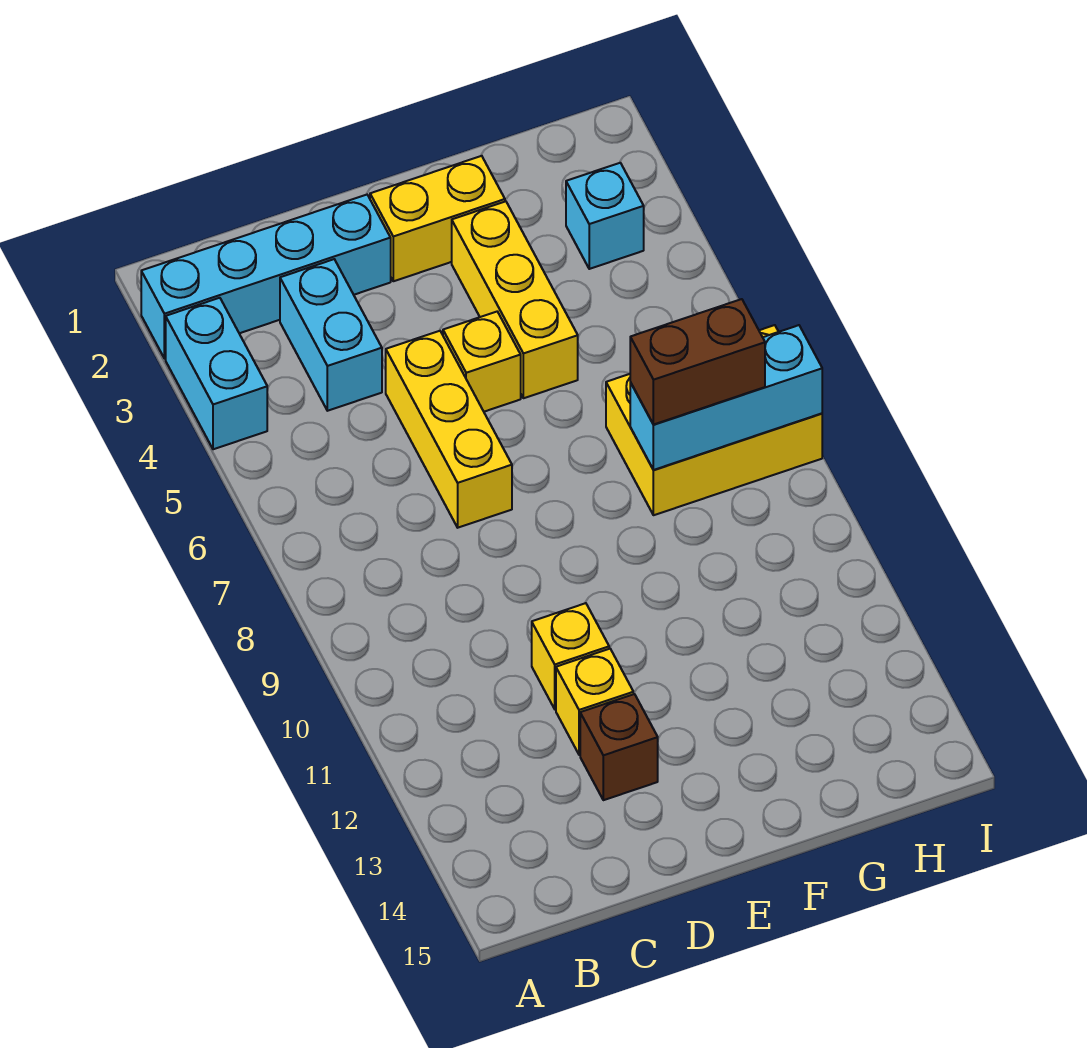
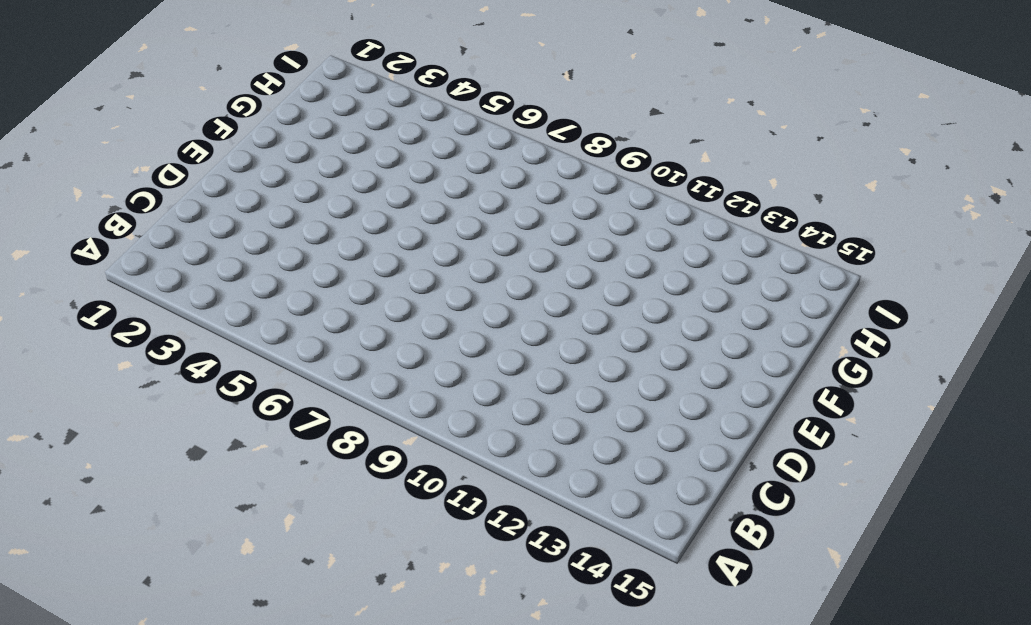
none -> cyan brick A2:D2 level 1
none -> cyan brick A3:A4 level 1
none -> cyan brick C3:C4 level 1

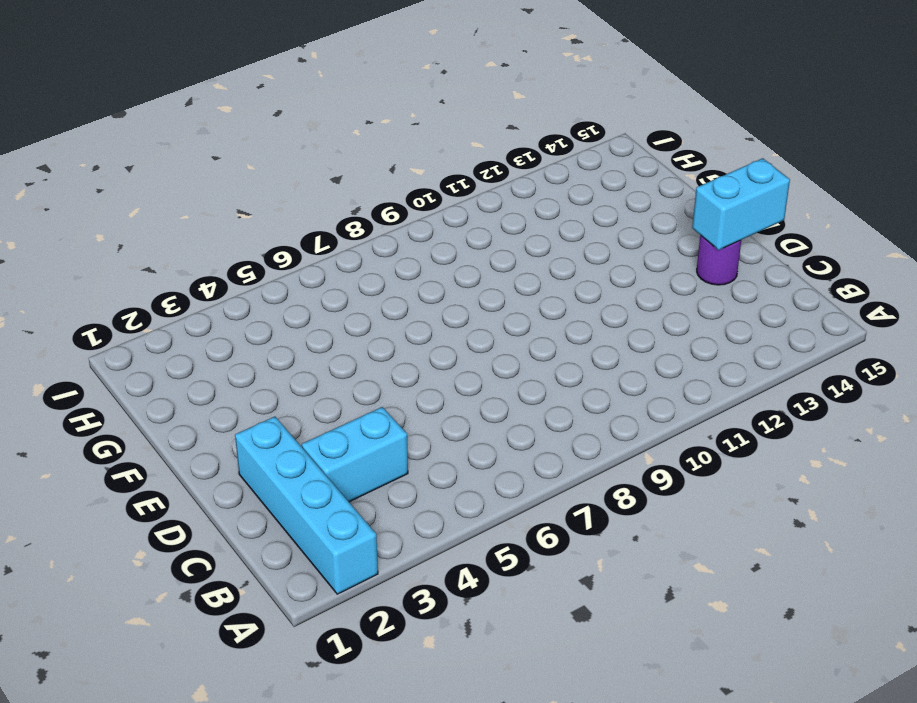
purple round brick D14 level 1 -> none
cyan brick D14:D15 level 2 -> cyan brick A3:A4 level 1
none -> yellow brick D5:D7 level 1
none -> yellow brick D11 level 1
none -> yellow brick D12 level 1

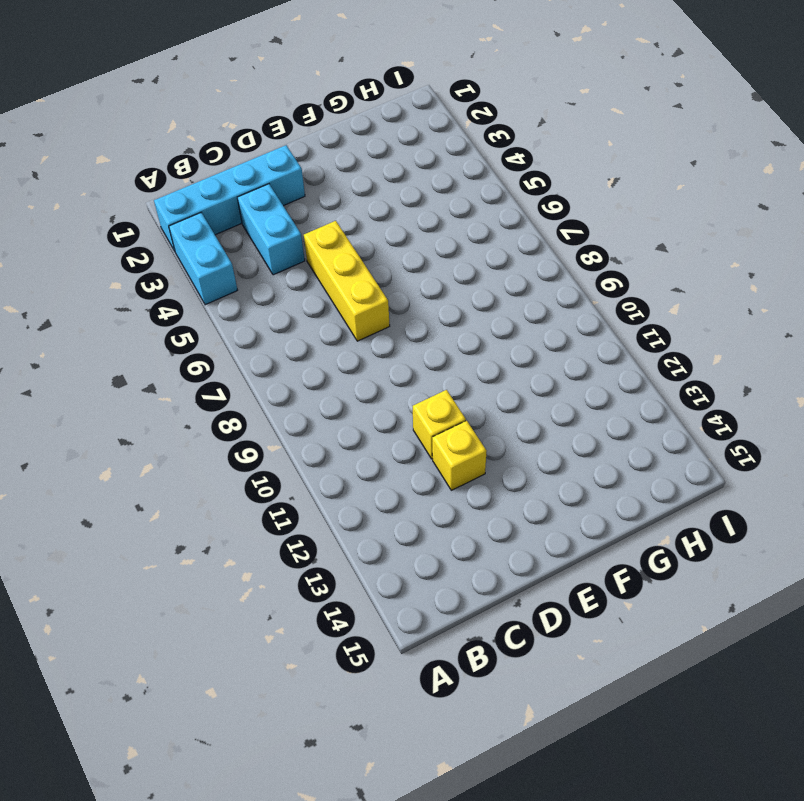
none -> brown brick D13 level 1
none -> yellow brick E2:F2 level 1
none -> yellow brick E5 level 1

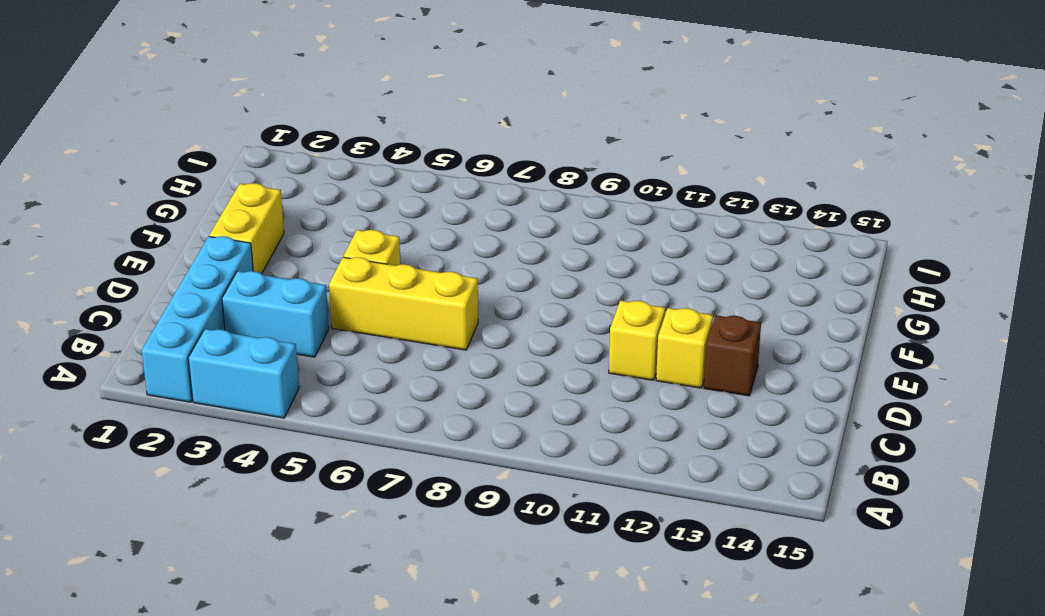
none -> yellow brick F3:F5 level 1
none -> yellow brick G7:I8 level 1
none -> cyan brick H3 level 1

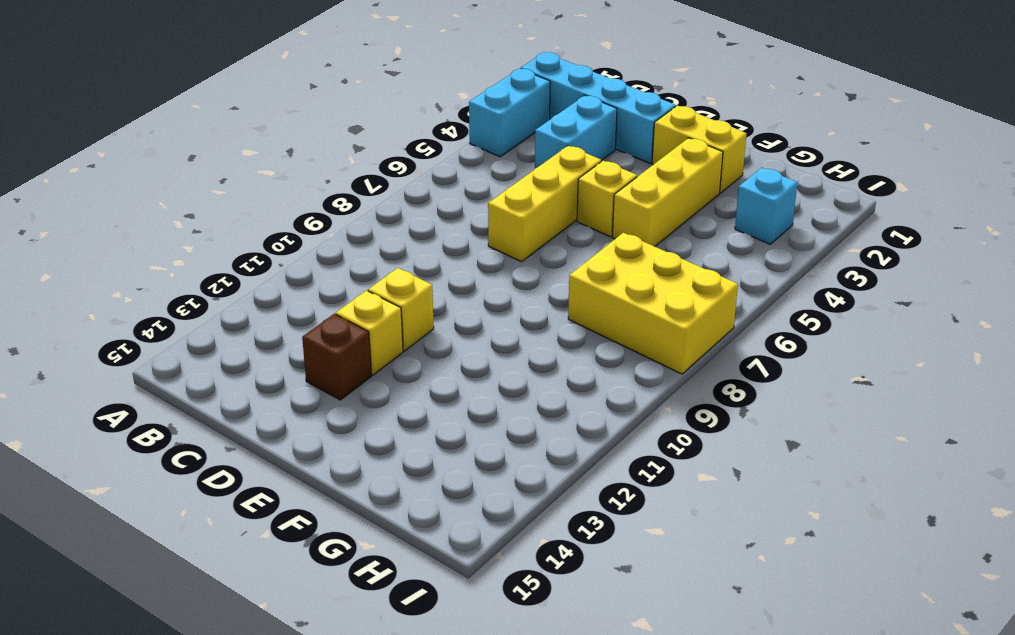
none -> cyan brick G8:I8 level 2
none -> brown brick G8:H8 level 3

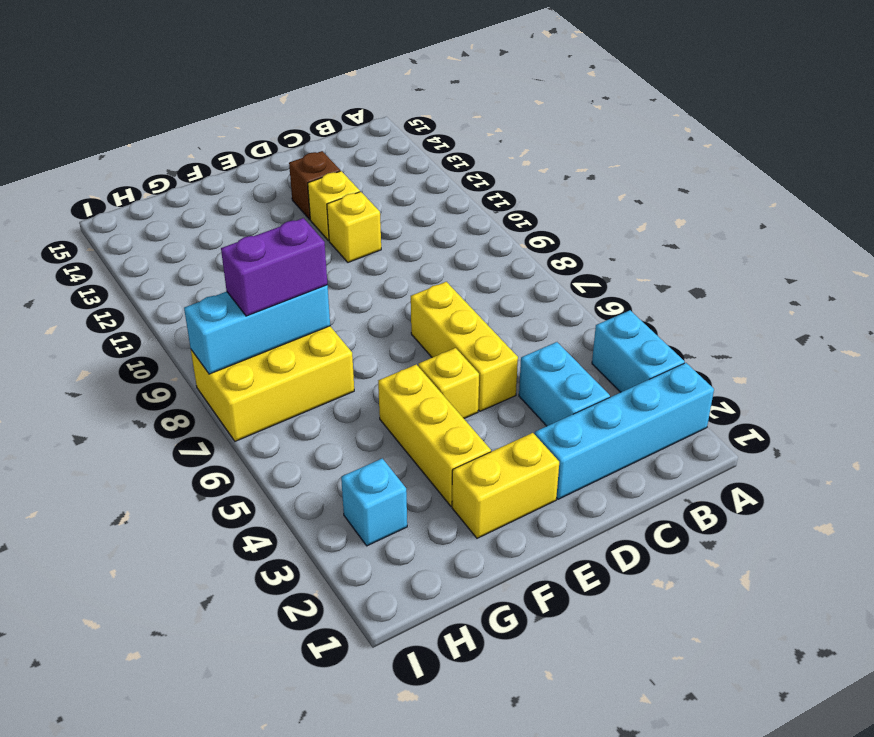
purple brick G8:H8 level 3 -> brown brick G8:H8 level 3

